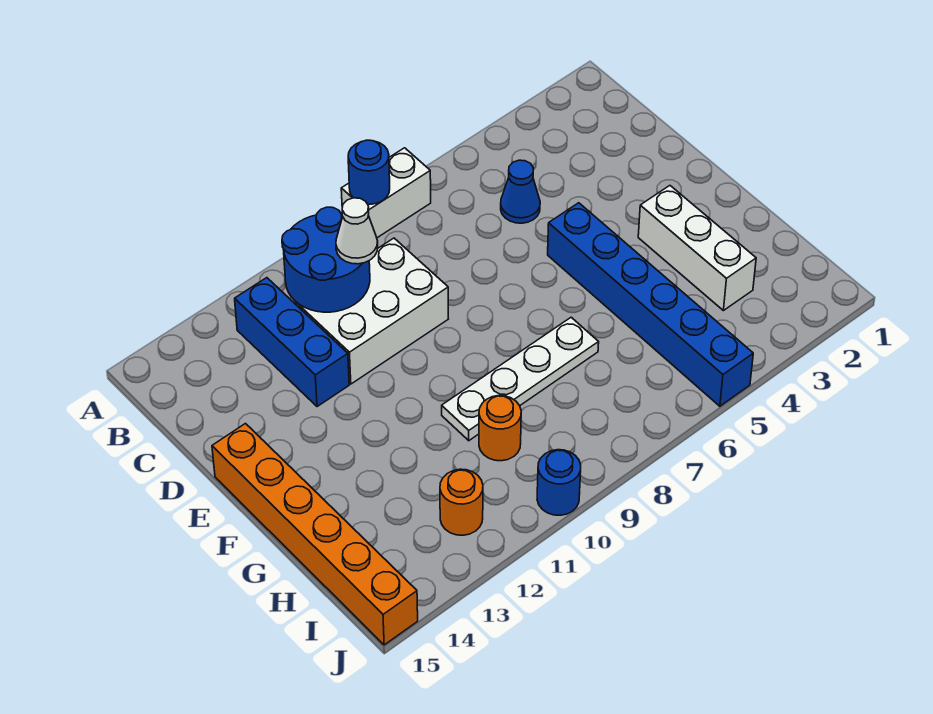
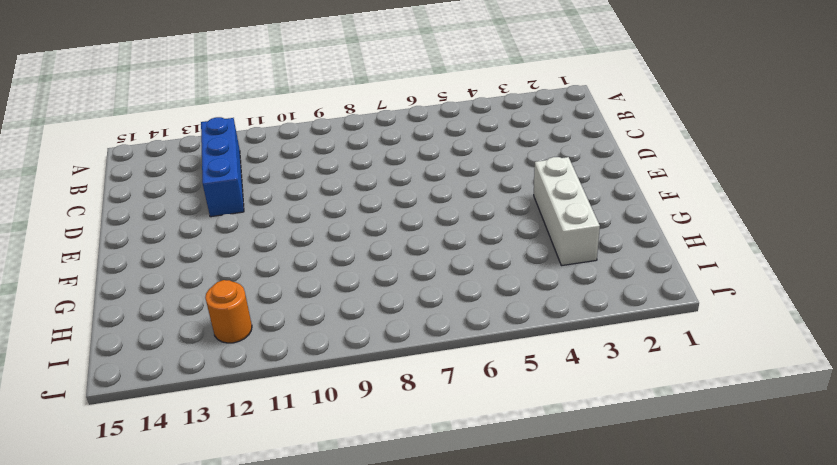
none -> white brick A7:A8 level 1
none -> blue cone C5 level 1
none -> white brick C9:D11 level 1

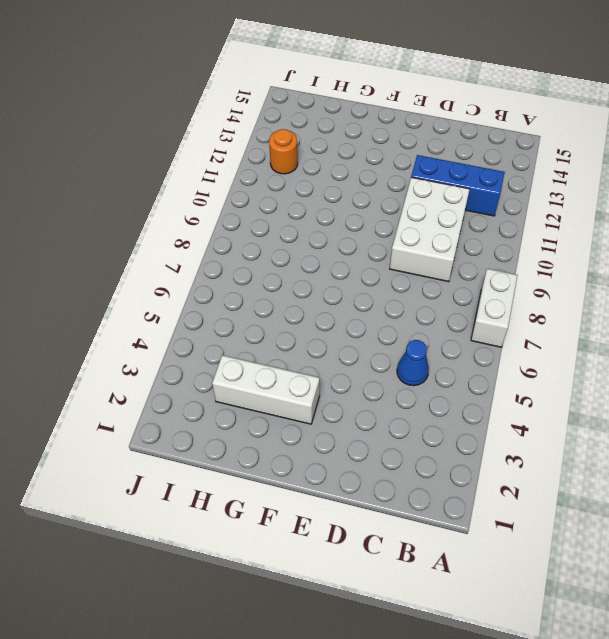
none -> blue brick E5:J5 level 1
none -> orange brick E15:J15 level 1
none -> white plate G7:G10 level 1

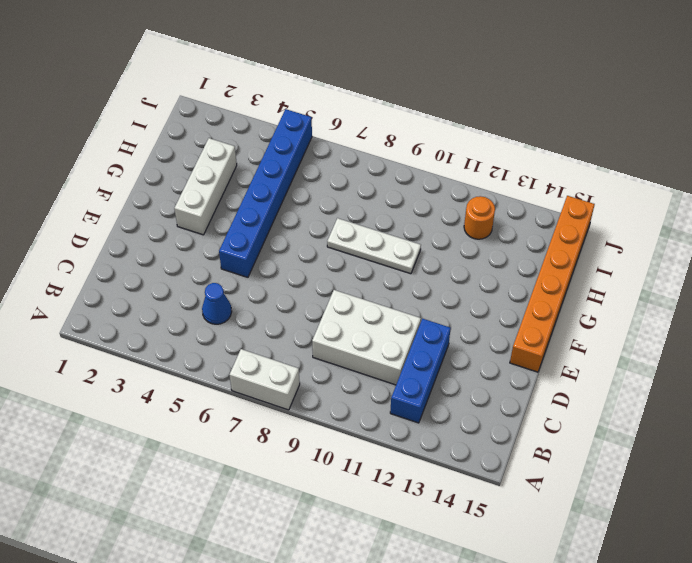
white plate G8:G10 level 1 -> white plate G7:G10 level 1
none -> orange round brick H10 level 1
none -> blue round brick J10 level 1
none -> blue round brick A8 level 2

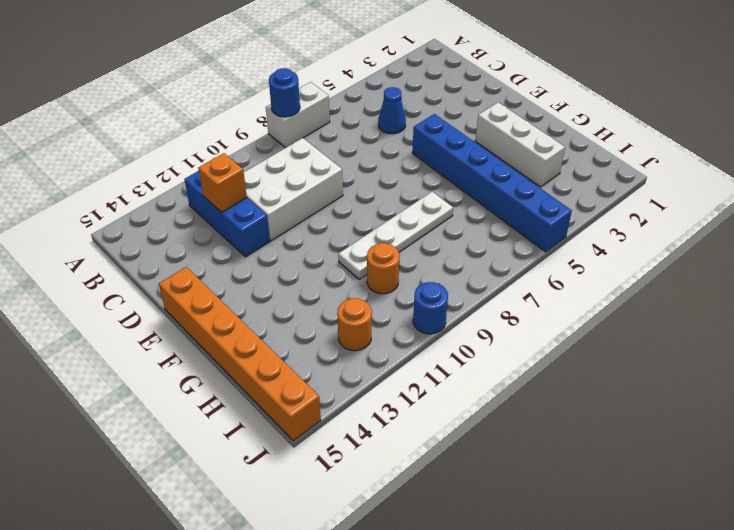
orange brick C12 level 2 -> none
none -> blue round brick B10:C11 level 2
none -> white cone C10 level 3

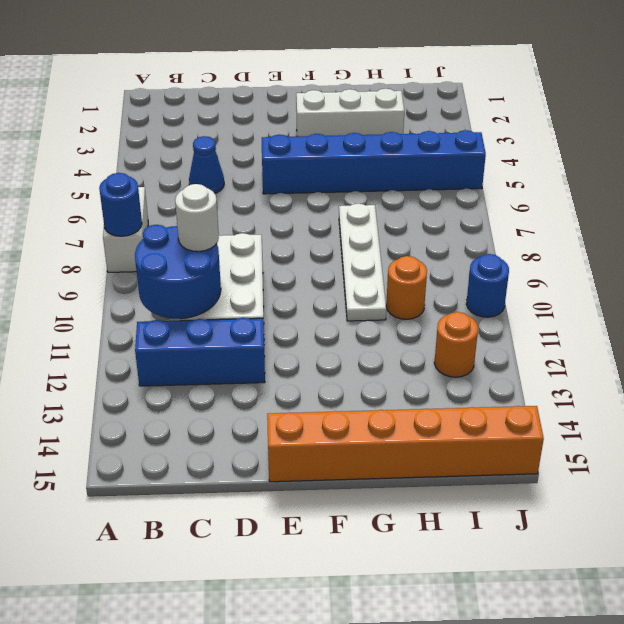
white round brick C10 level 3 -> white cone C10 level 3

